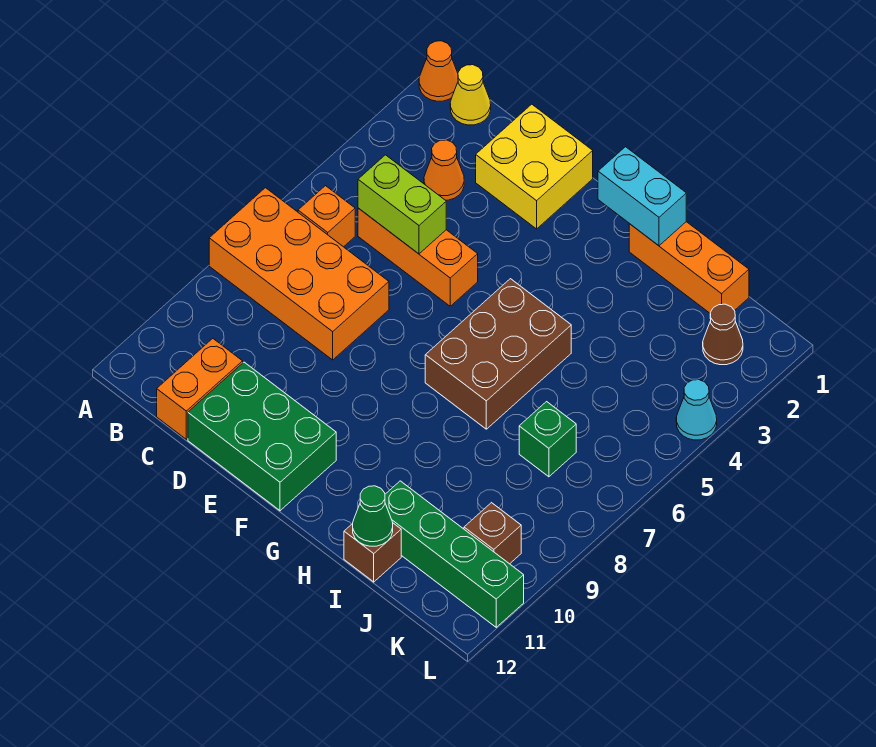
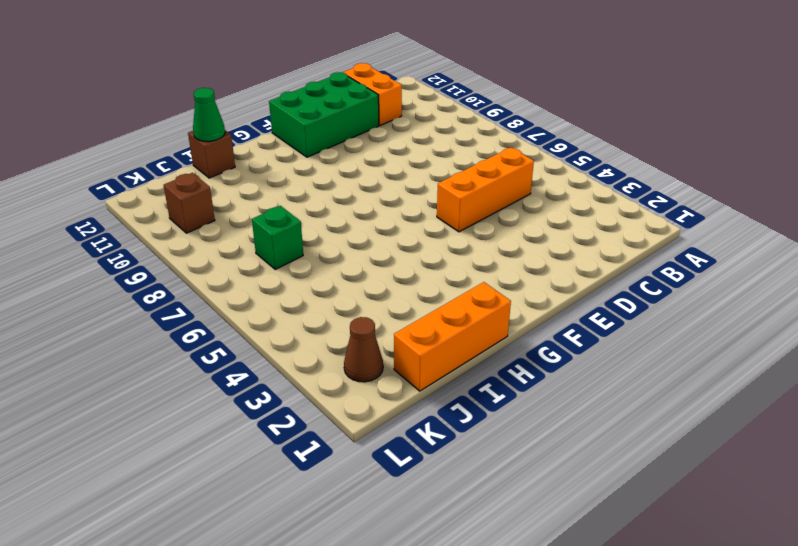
none -> orange cone A1 level 1
none -> orange brick A7:D8 level 1
none -> yellow cone B1 level 1

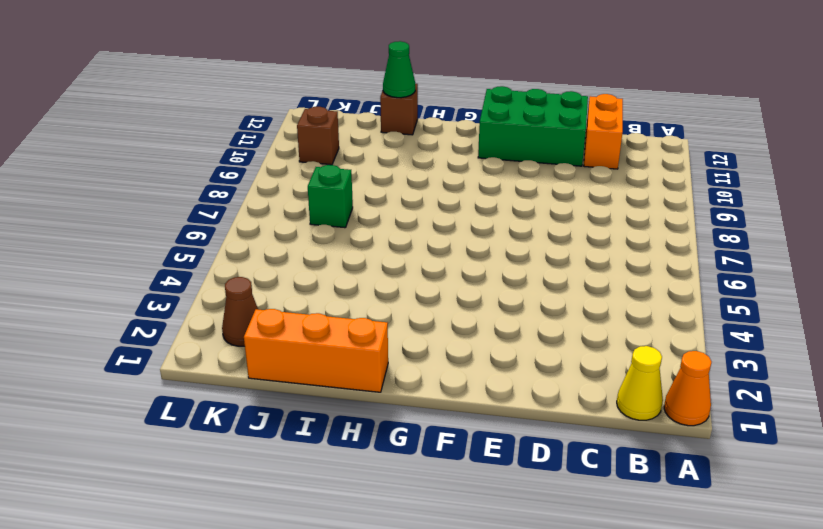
none -> orange brick A7:D8 level 1
none -> orange brick B6 level 1
none -> orange cone C3 level 1

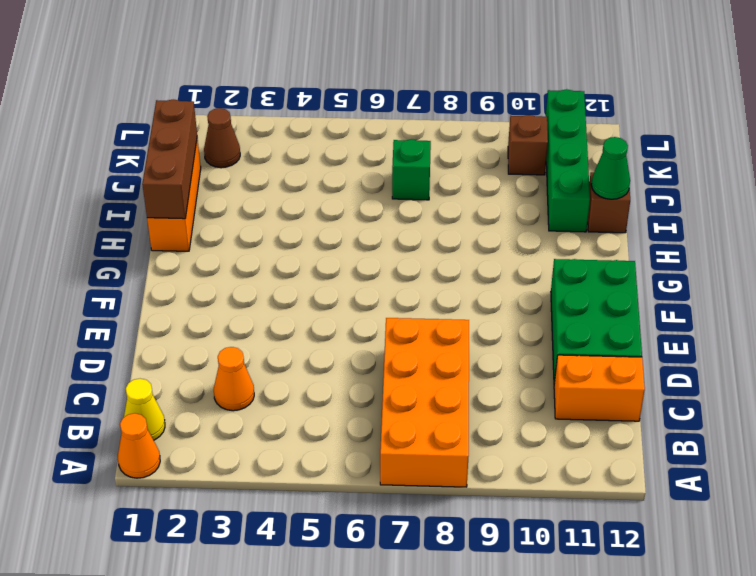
brown brick H1:J1 level 2 -> cyan brick G1:H1 level 2
none -> orange brick B6 level 1
none -> orange brick C5:E5 level 1
none -> yellow brick D1:E2 level 1

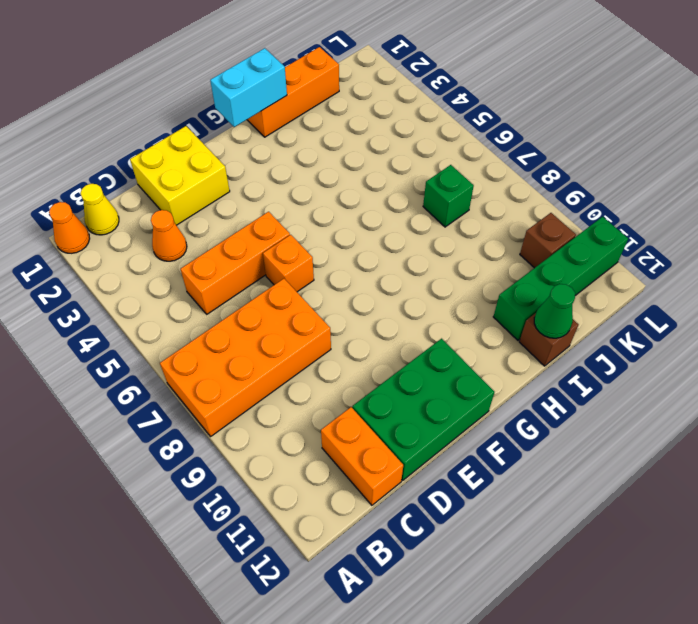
orange brick E6 level 1 -> orange brick B6 level 1
none -> brown brick G5:H7 level 1
none -> brown cone K2 level 1
none -> cyan cone L4 level 1

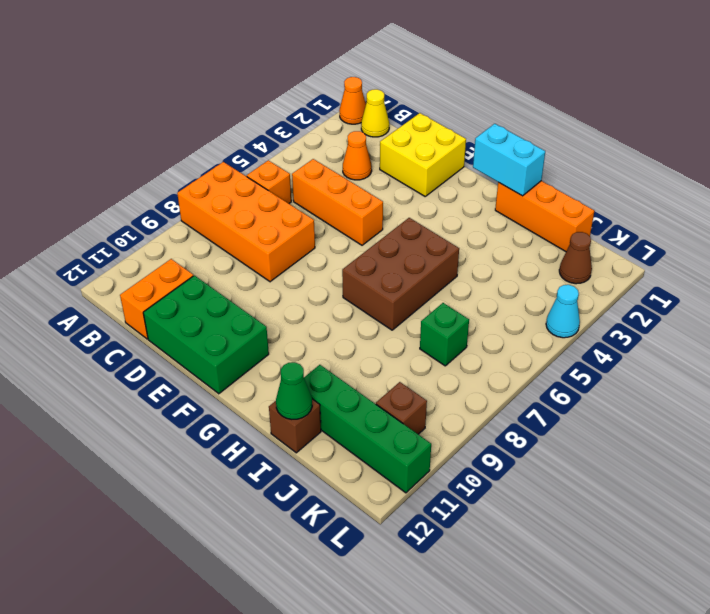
none -> lime brick C5:D5 level 2

